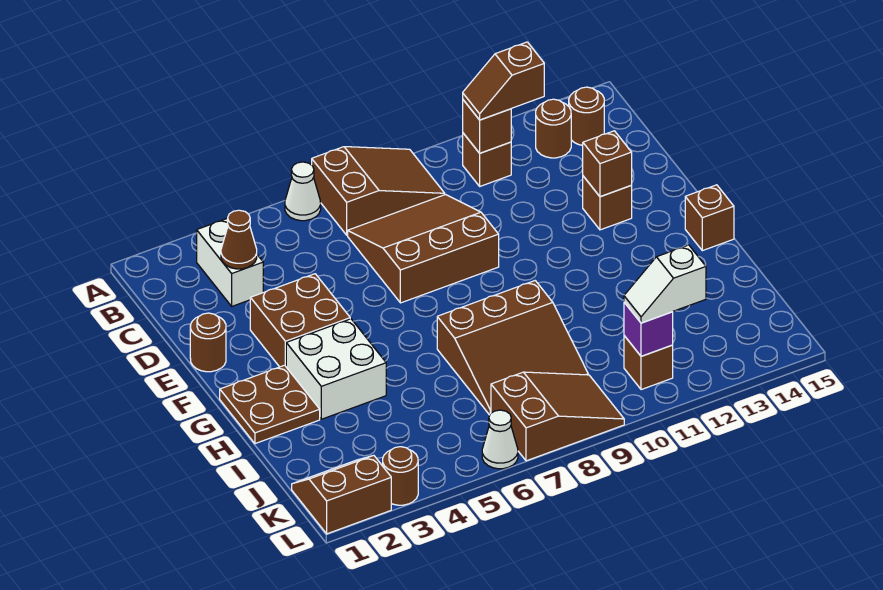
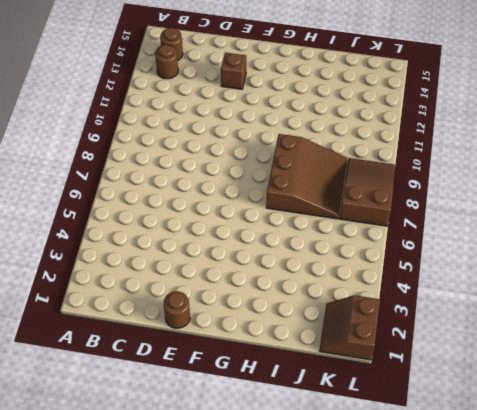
none -> white cone A6 level 1
none -> brown slope A7:B9 level 1 top 7
none -> white brick B3:C3 level 1

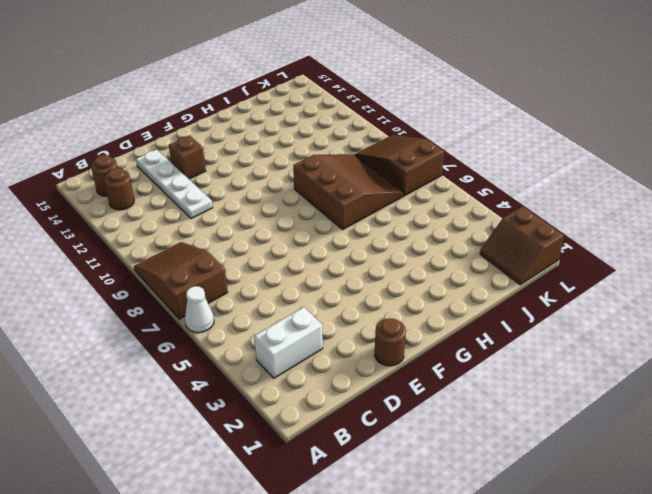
white plate D11:D14 level 1 -> none
none -> brown brick B11 level 1
none -> brown slope C7:E9 level 1 top E
none -> brown brick E3:F4 level 1

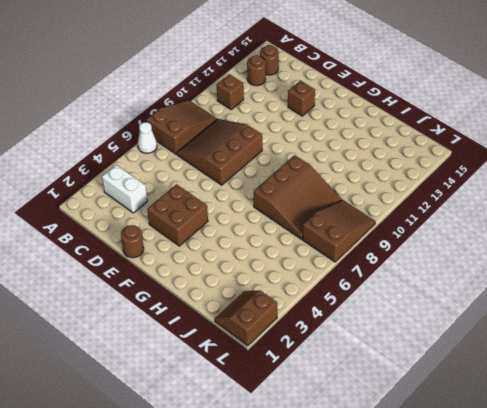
none -> brown plate G1:H2 level 1
none -> white brick G3:H4 level 1
none -> brown brick G15 level 1

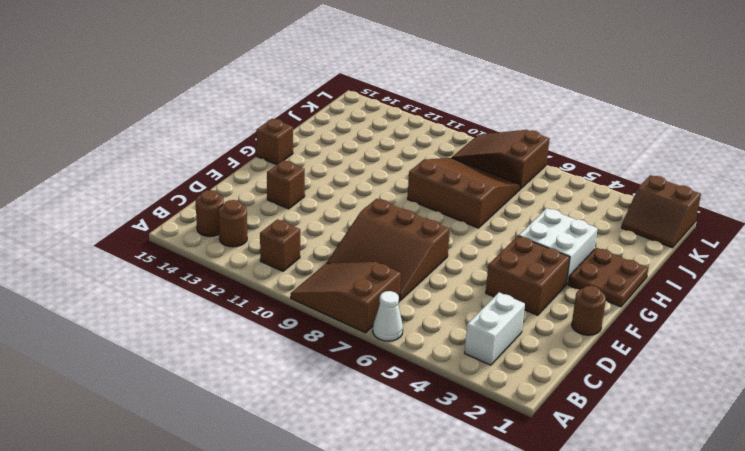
none -> brown brick K11 level 1
none -> brown round brick L3 level 1
none -> white cone L6 level 1

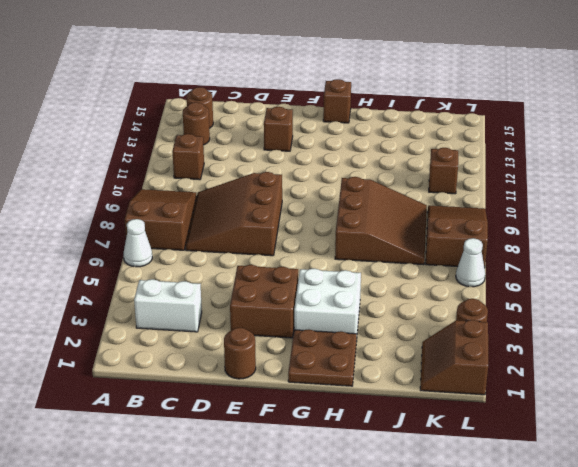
none -> brown brick B11 level 2
none -> brown cone C3 level 2
none -> brown brick E13 level 2

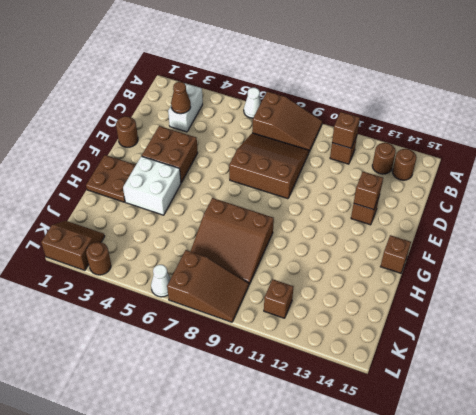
none -> purple brick K11 level 2
none -> brown slope B11:B12 level 3 top 12
none -> white slope K11:K12 level 3 top 12

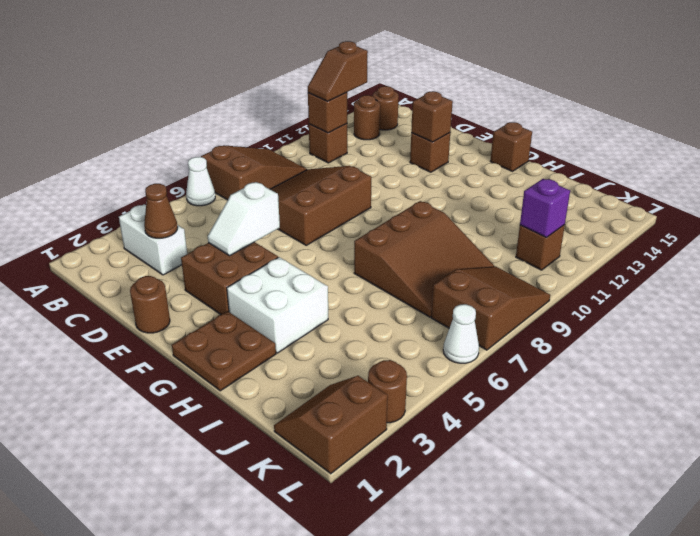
white slope E4:E5 level 2 top 5 -> white slope K11:K12 level 3 top 12

